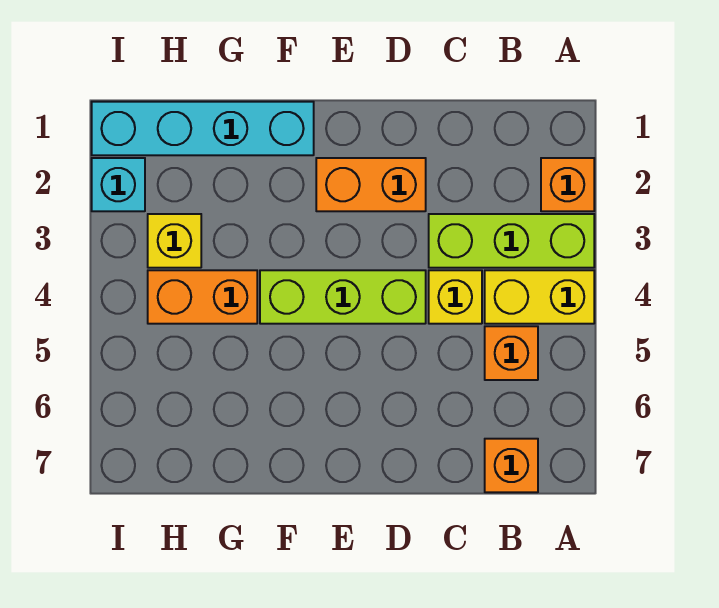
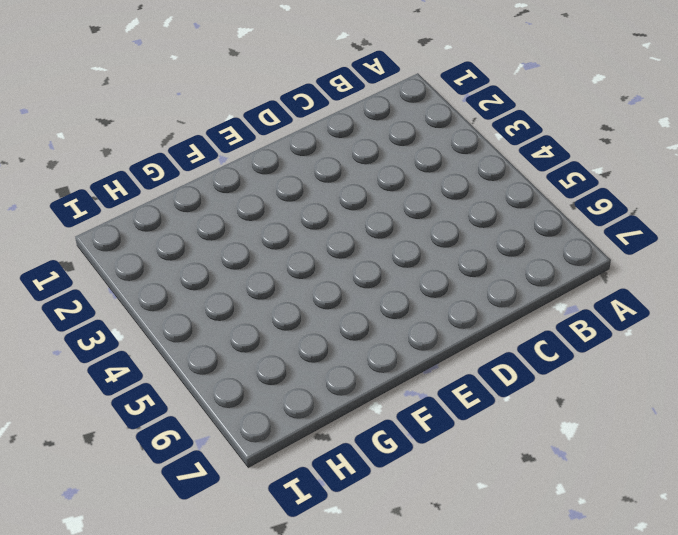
none -> orange brick A2 level 1
none -> lime brick A3:C3 level 1
none -> yellow brick A4:B4 level 1

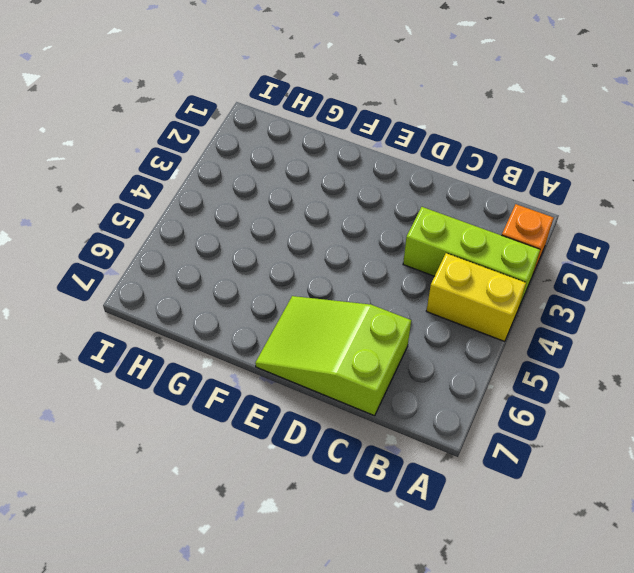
lime slope C6:E7 level 1 top C -> none
none -> orange brick B5 level 1
none -> orange brick B7 level 1
none -> yellow brick C4 level 1

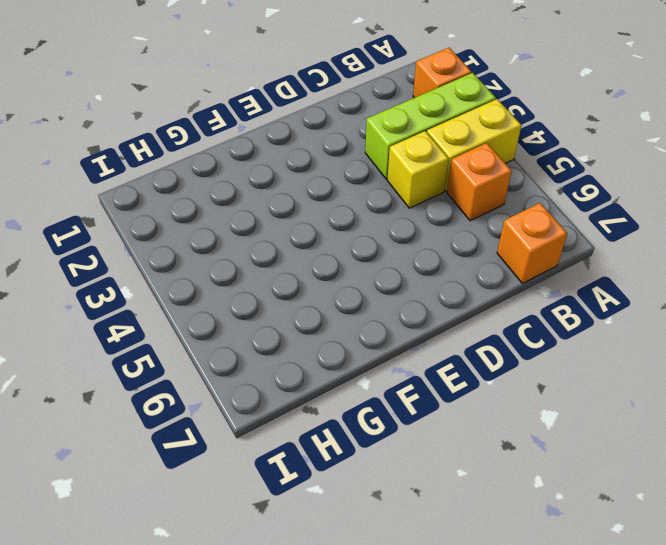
none -> orange brick D2:E2 level 1
none -> lime brick D4:F4 level 1
none -> cyan brick F1:I1 level 1

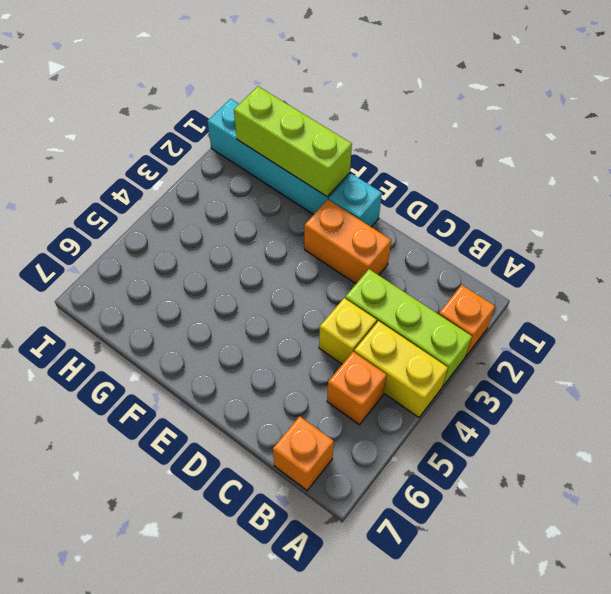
cyan brick E1 level 1 -> cyan brick I2 level 1
lime brick F1:H1 level 2 -> lime brick D4:F4 level 1
none -> orange brick G4:H4 level 1
none -> yellow brick H3 level 1

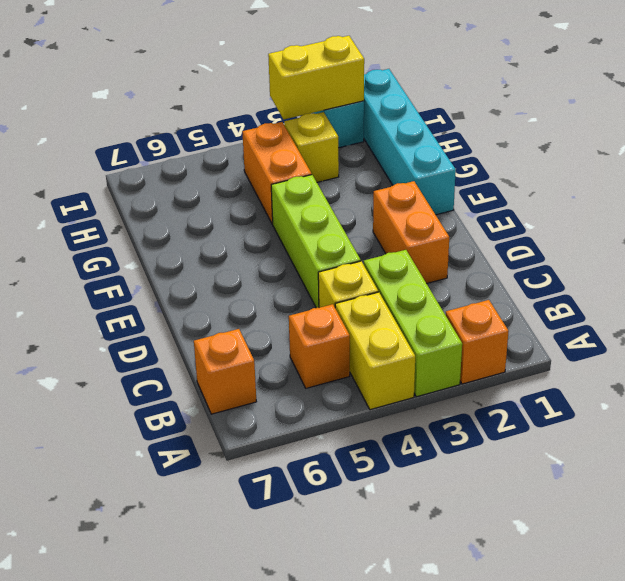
yellow brick I2:I3 level 2 -> none

